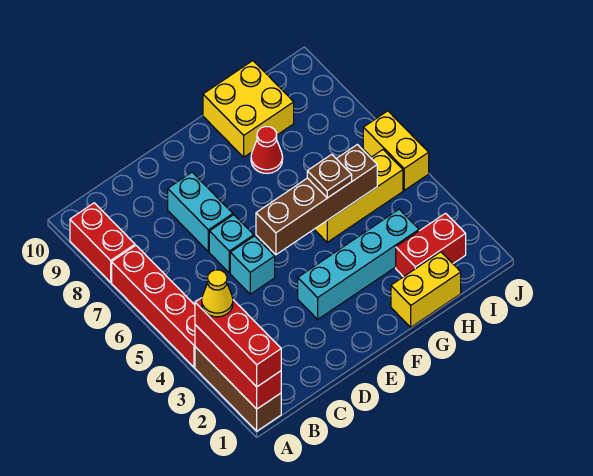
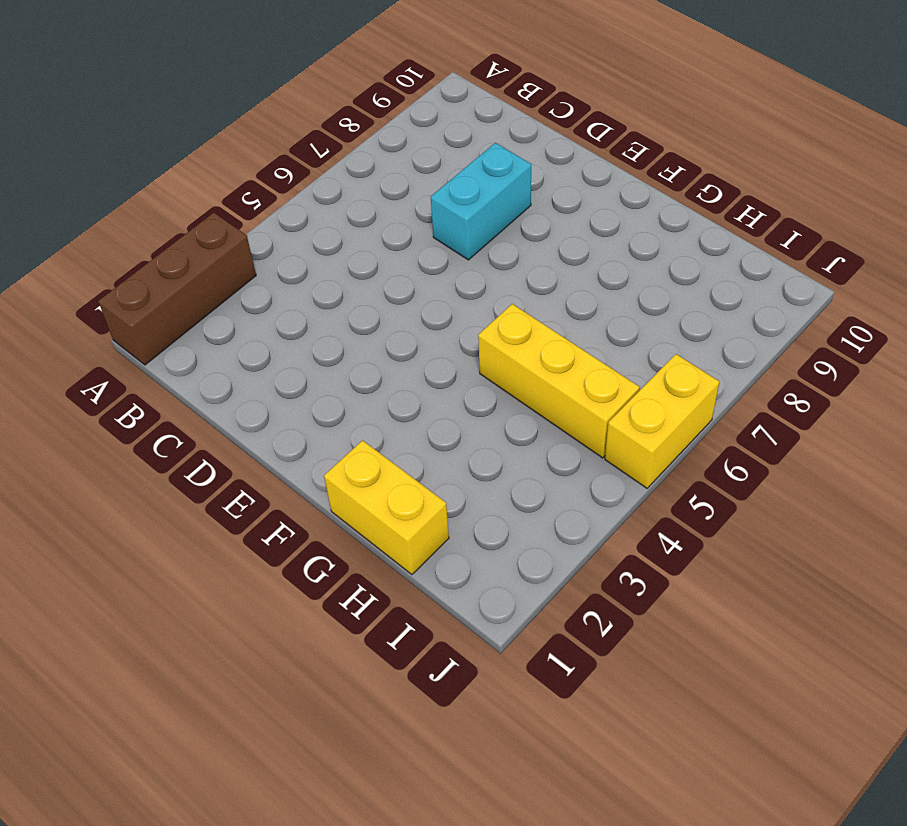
none -> red brick A4:A7 level 1
none -> red brick A8:A9 level 1
none -> cyan brick D5 level 1

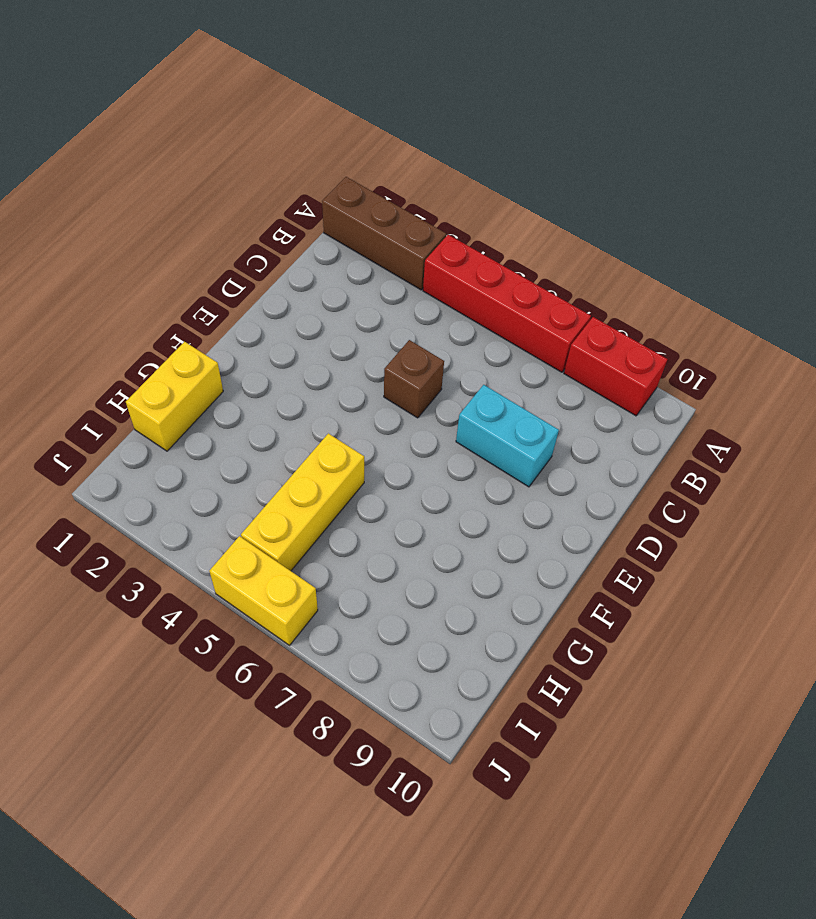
brown brick D5 level 1 -> cyan brick D5 level 1
none -> cyan brick D6 level 1
none -> cyan brick E3:H3 level 1
none -> red cone G8 level 1

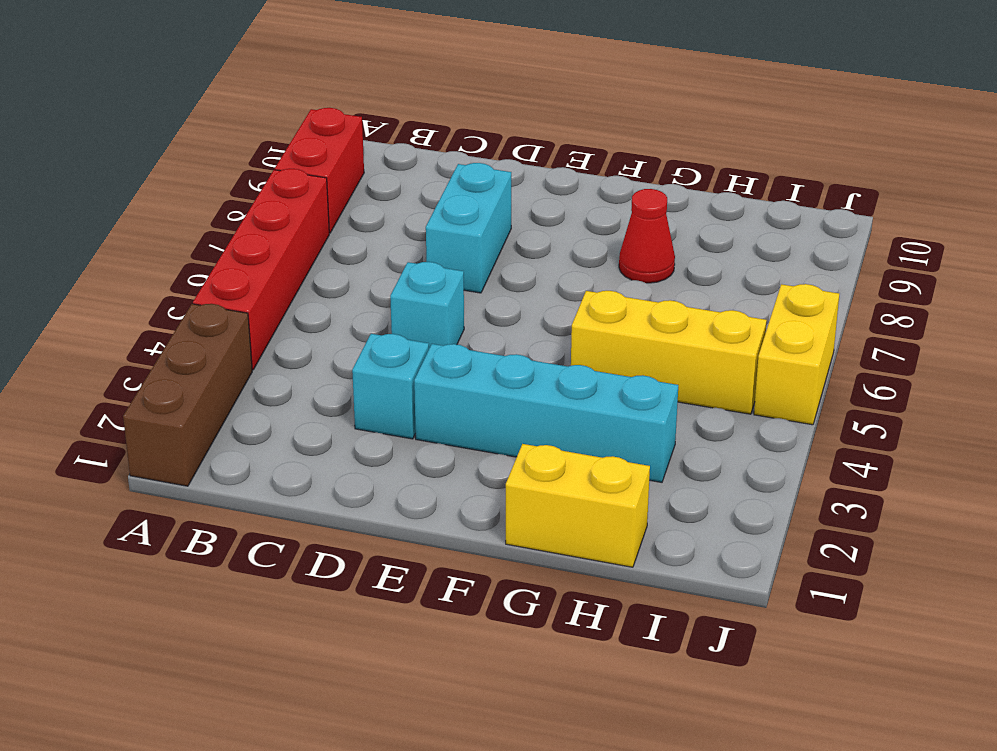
cyan brick D3 level 1 -> cyan brick D6 level 1
none -> yellow brick G9:H10 level 1
none -> red brick H2:I2 level 1
none -> red brick A1:A3 level 2

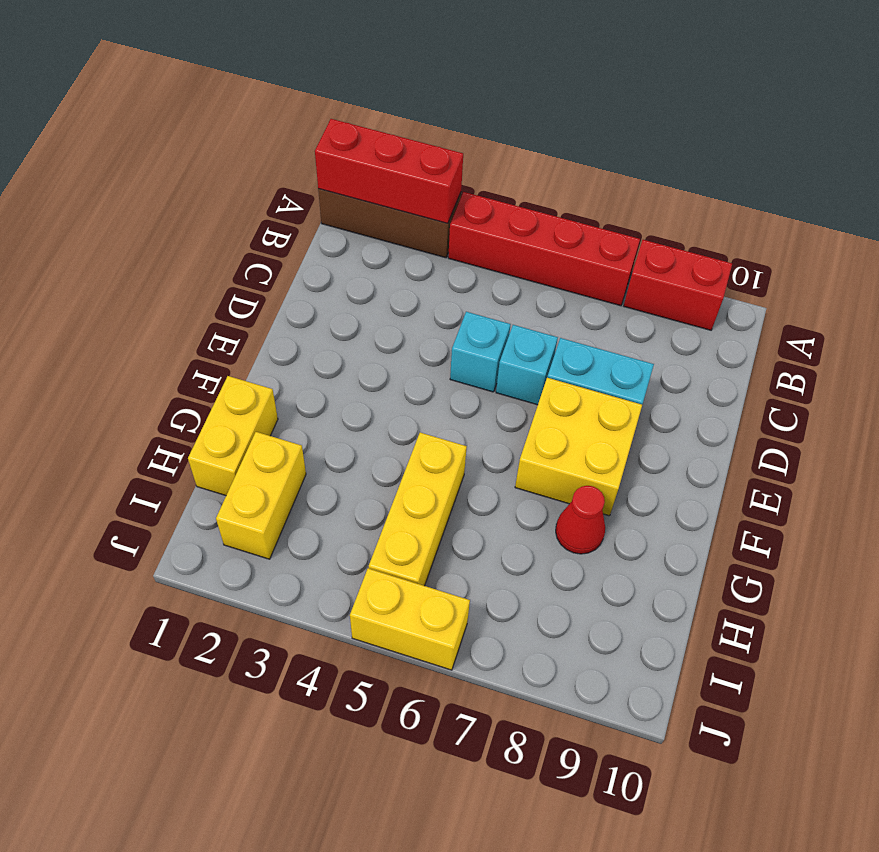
yellow brick E7:F8 level 1 -> yellow brick G9:H10 level 1
yellow brick H2:I2 level 1 -> red brick H2:I2 level 1
none -> cyan brick E3:H3 level 1
none -> brown brick E5:H5 level 2
none -> red brick A1:A3 level 3

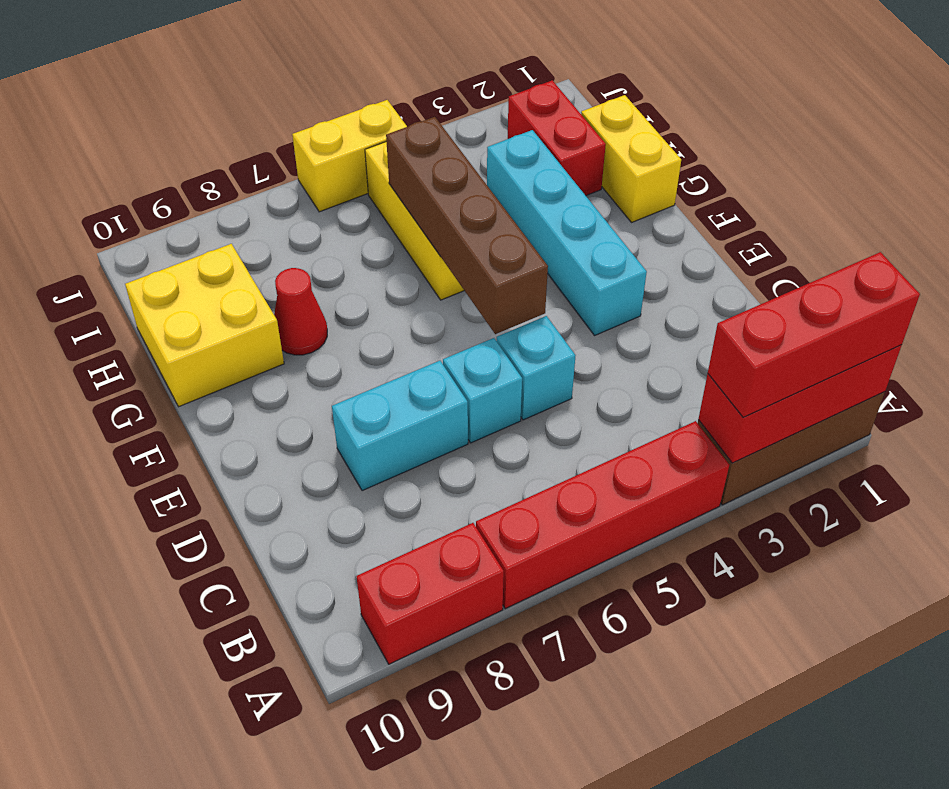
none -> brown plate G5 level 3
none -> yellow cone A3 level 4

